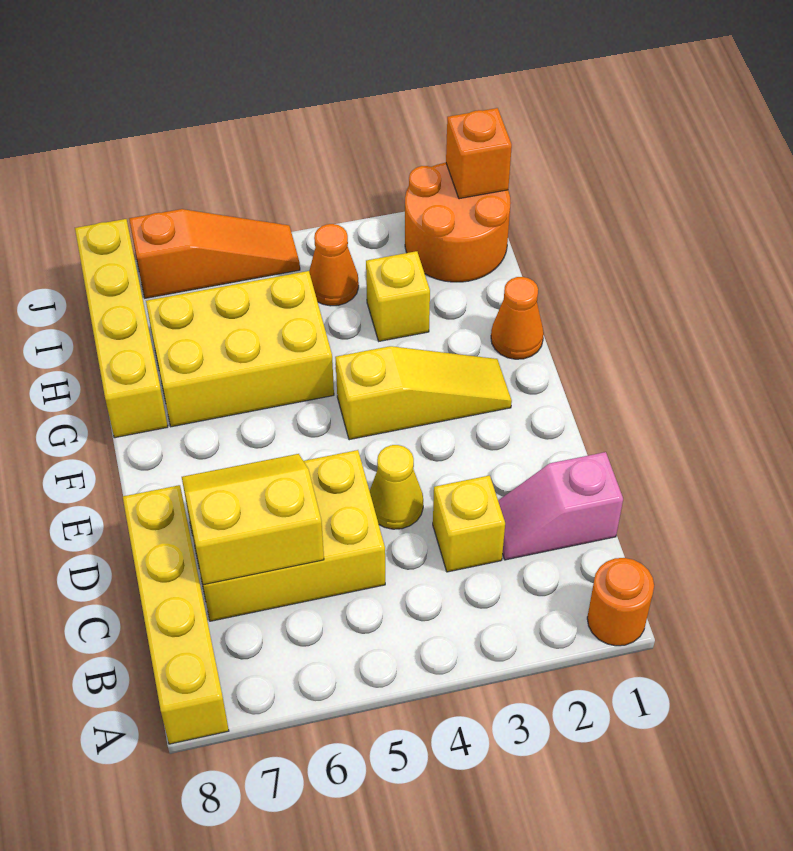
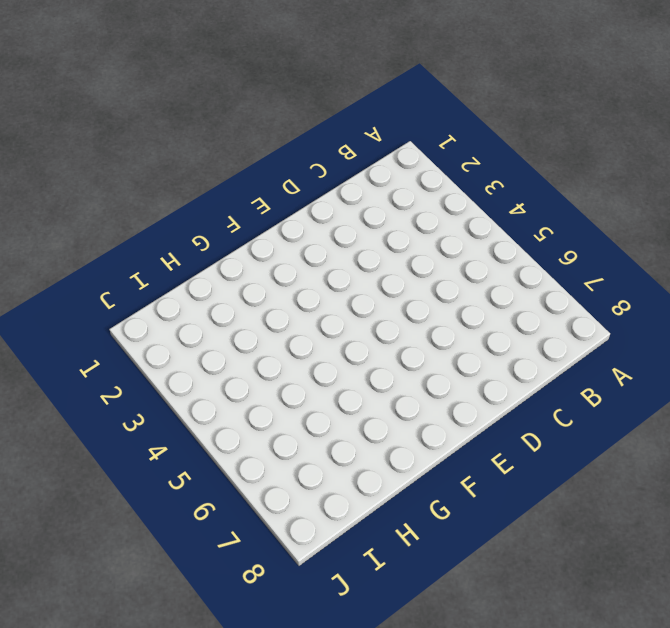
none -> orange round brick A1 level 1
none -> yellow brick A8:D8 level 1
none -> pink slope C1:C2 level 1 top 1

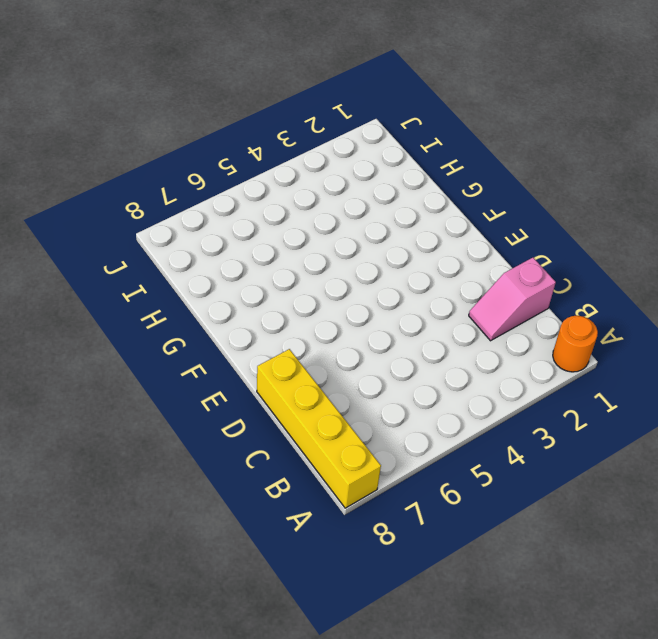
none -> yellow brick C3 level 1
none -> yellow brick C5:D7 level 1
none -> yellow cone D4 level 1

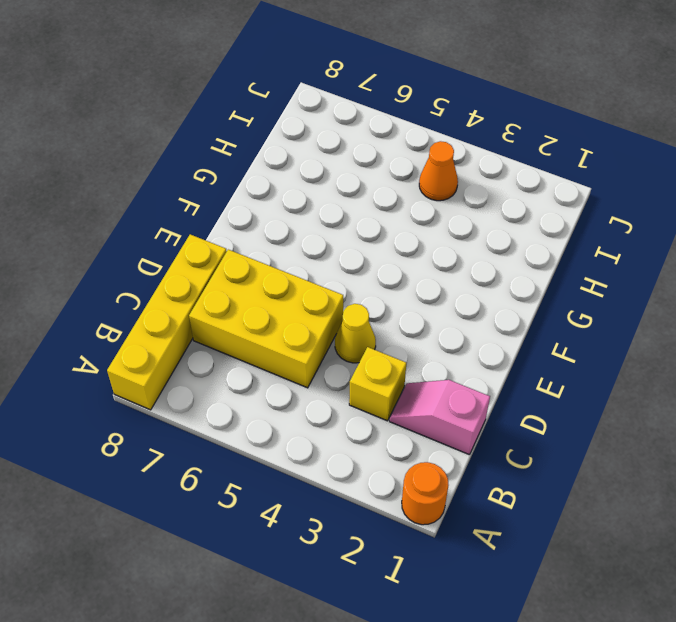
none -> yellow slope F2:F4 level 1 top 4
none -> orange cone G1 level 1
none -> yellow brick G5:H7 level 1

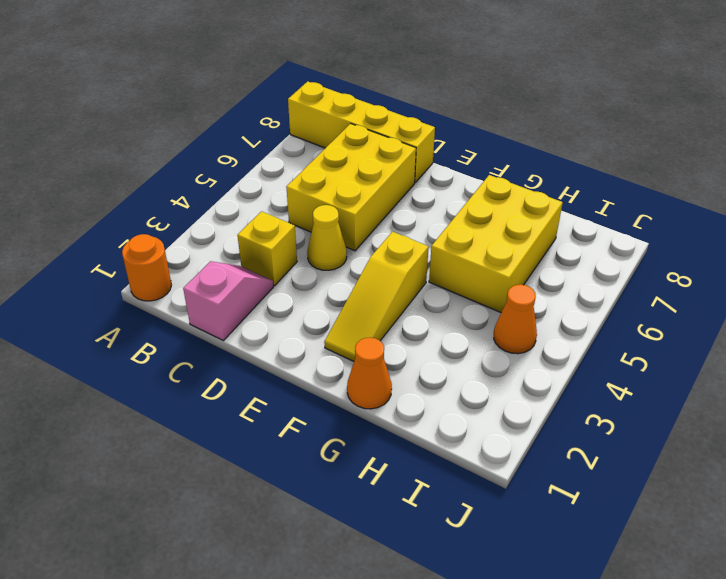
none -> yellow brick G8:J8 level 1
none -> yellow brick H3 level 1
none -> orange round brick I1:J2 level 1

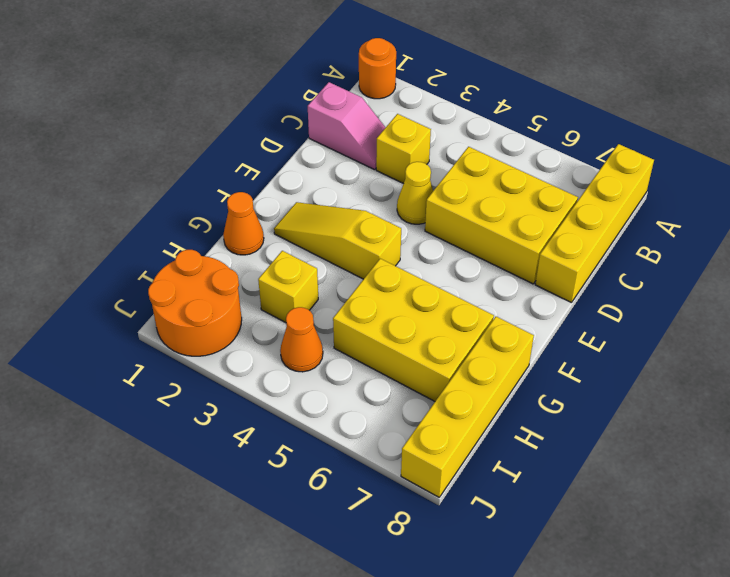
none -> orange slope J5:J7 level 1 top 7
none -> yellow slope C6:D7 level 2 top C
none -> orange brick J1 level 2

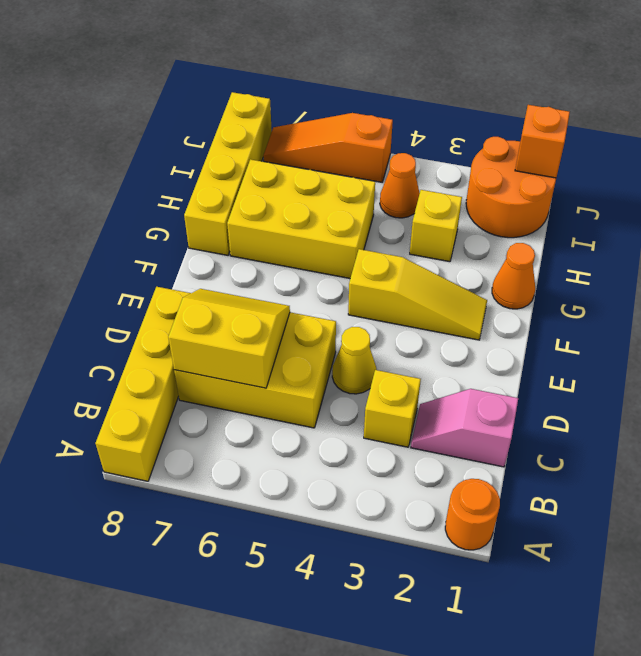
orange slope J5:J7 level 1 top 5 -> orange slope J5:J7 level 1 top 7

